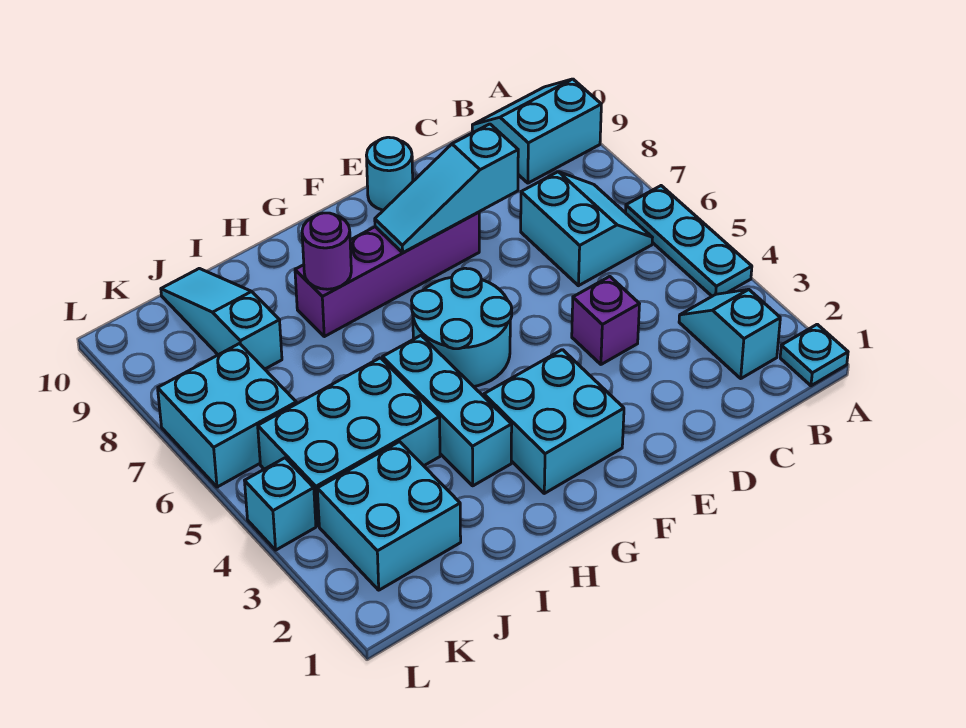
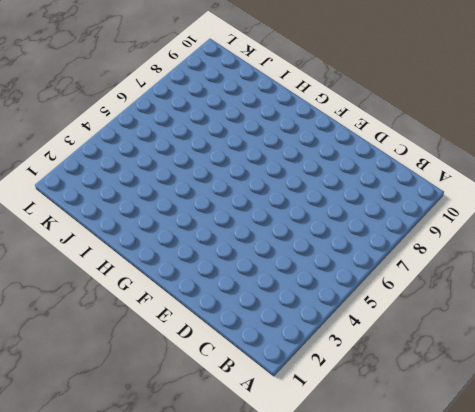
none -> cyan plate A1 level 1
none -> cyan plate A4:A6 level 1
none -> cyan slope A9:B10 level 1 top 9

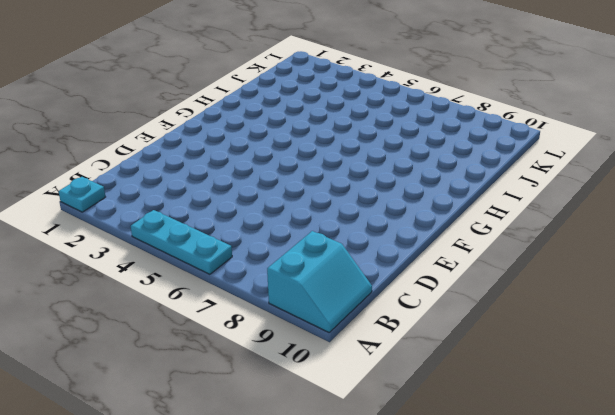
none -> cyan slope B2:B3 level 1 top 2
none -> cyan slope B6:C7 level 1 top C
none -> purple brick D4 level 1

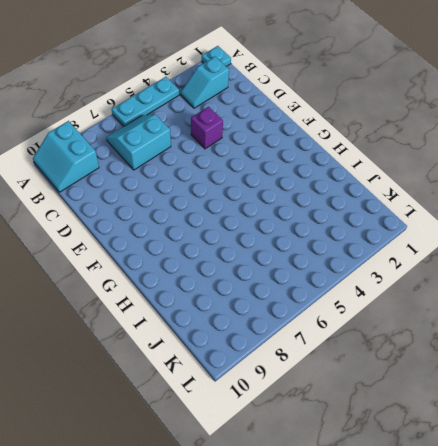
none -> purple brick E8:H8 level 1
none -> cyan round brick E10 level 1
none -> cyan brick F2:G3 level 1

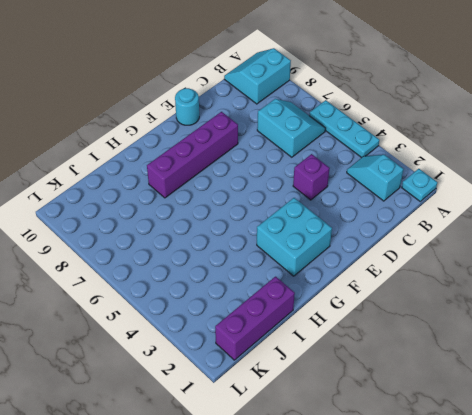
purple brick I1:K1 level 1 -> none
none -> cyan round brick F5:G6 level 1
none -> cyan brick H3:H5 level 1
none -> cyan brick I4:K5 level 1

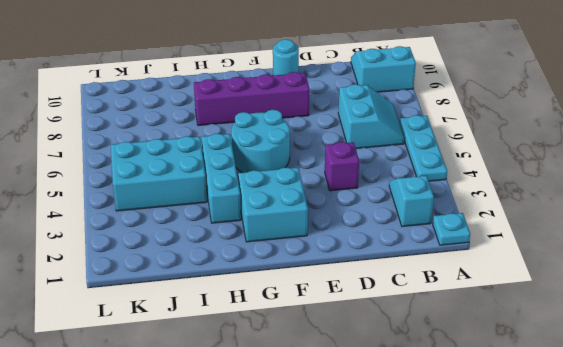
none -> cyan brick J2:K3 level 1
none -> cyan slope J8:J10 level 1 top 8
none -> cyan brick K6:L7 level 1

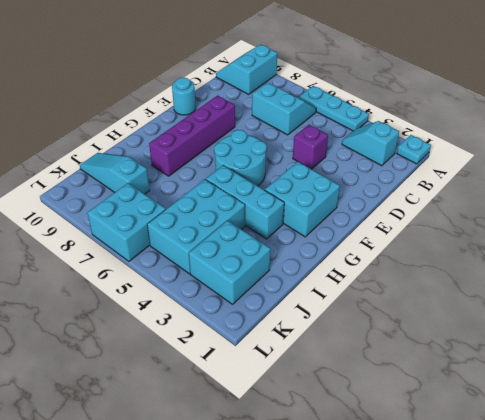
none -> cyan brick L4 level 1
none -> cyan slope D8:F8 level 2 top D
none -> purple round brick H8 level 2

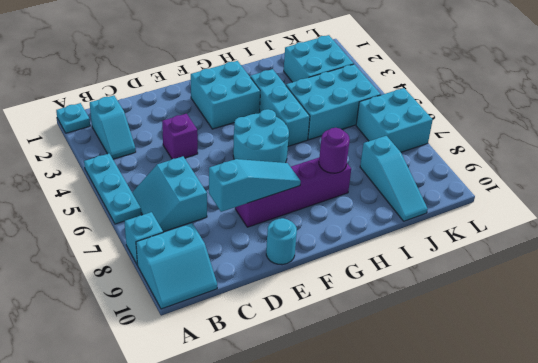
cyan brick A8 level 1 -> cyan brick L4 level 1

